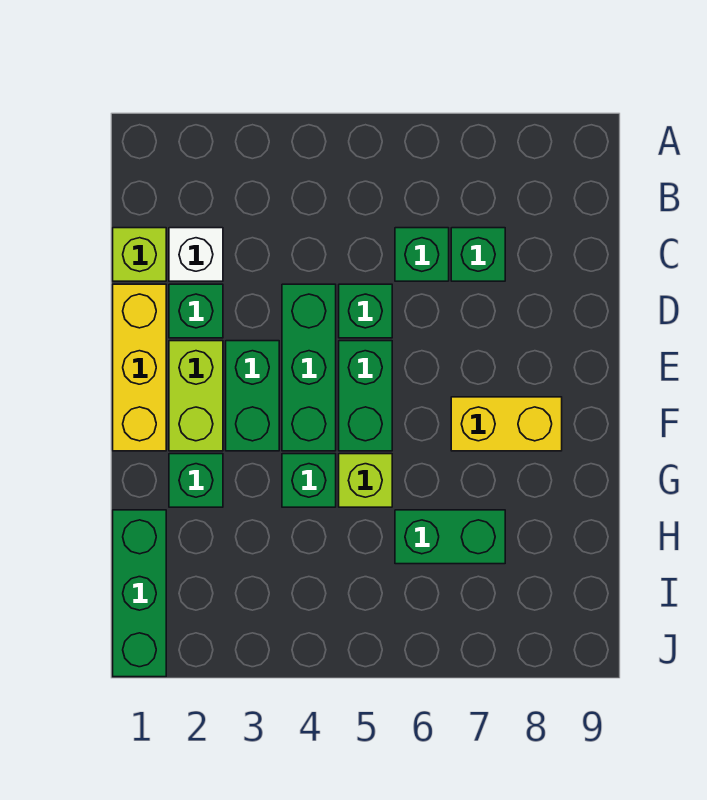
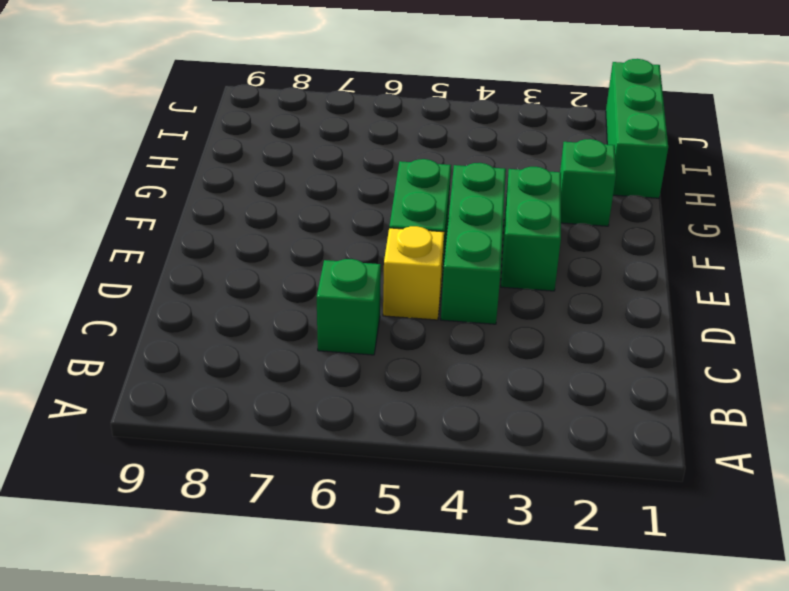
yellow brick D5 level 1 -> green brick D5 level 1
none -> lime brick C1 level 1
none -> white brick C2 level 1
none -> green brick C7 level 1

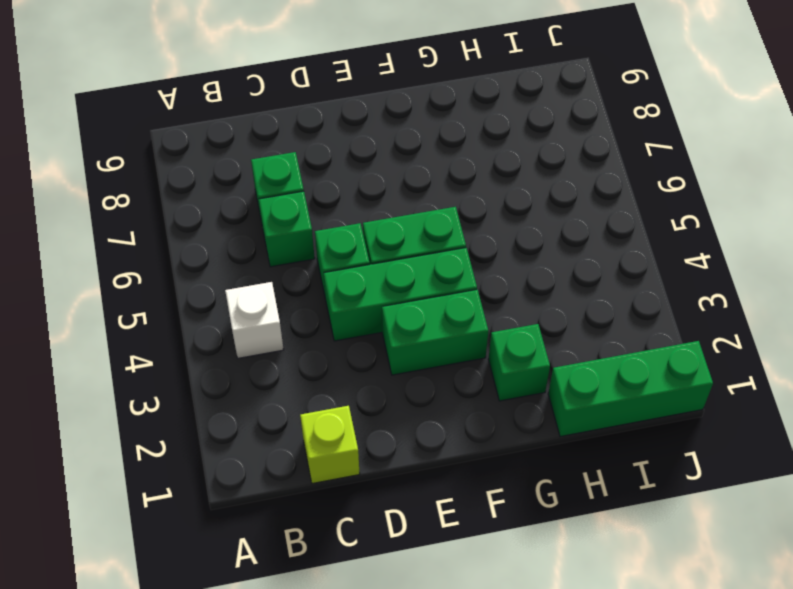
white brick B4 level 1 -> white brick C2 level 1
none -> yellow brick D1:F1 level 1
none -> green brick D2 level 1
none -> lime brick E2:F2 level 1

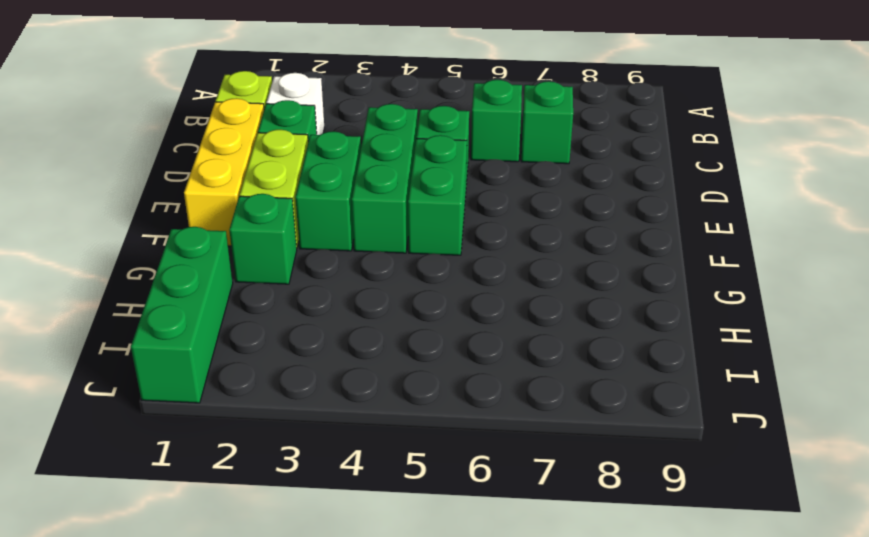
none -> yellow brick F7:F8 level 1
none -> green brick G4 level 1
none -> lime brick G5 level 1

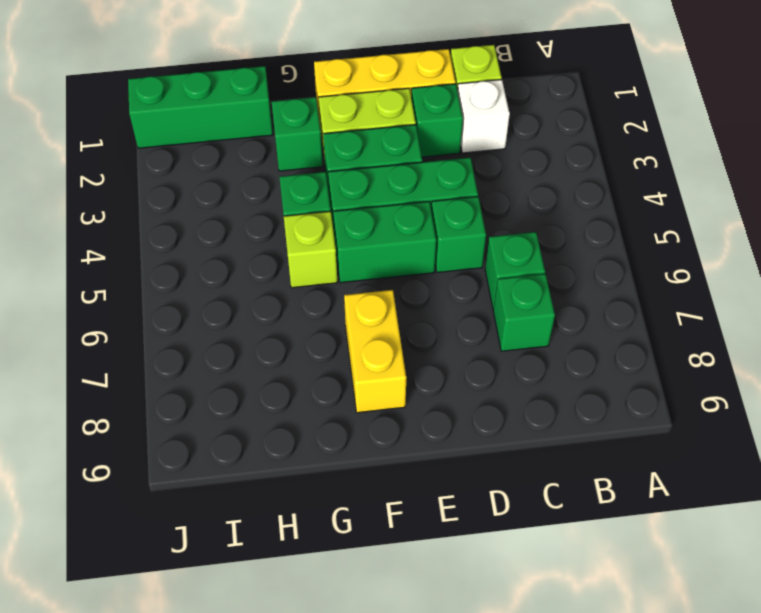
none -> green brick H6:H7 level 1

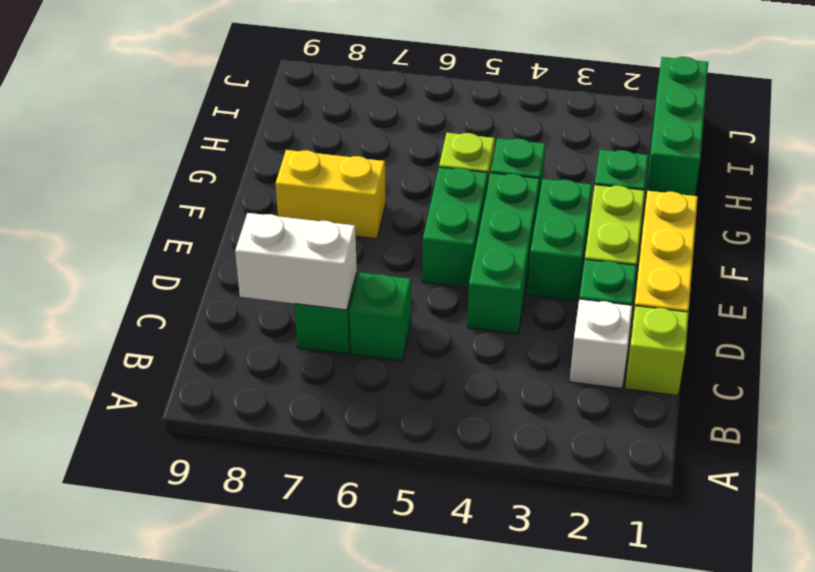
white brick C7:C8 level 2 -> none
none -> green brick D5 level 1
none -> green brick H6:H7 level 1

